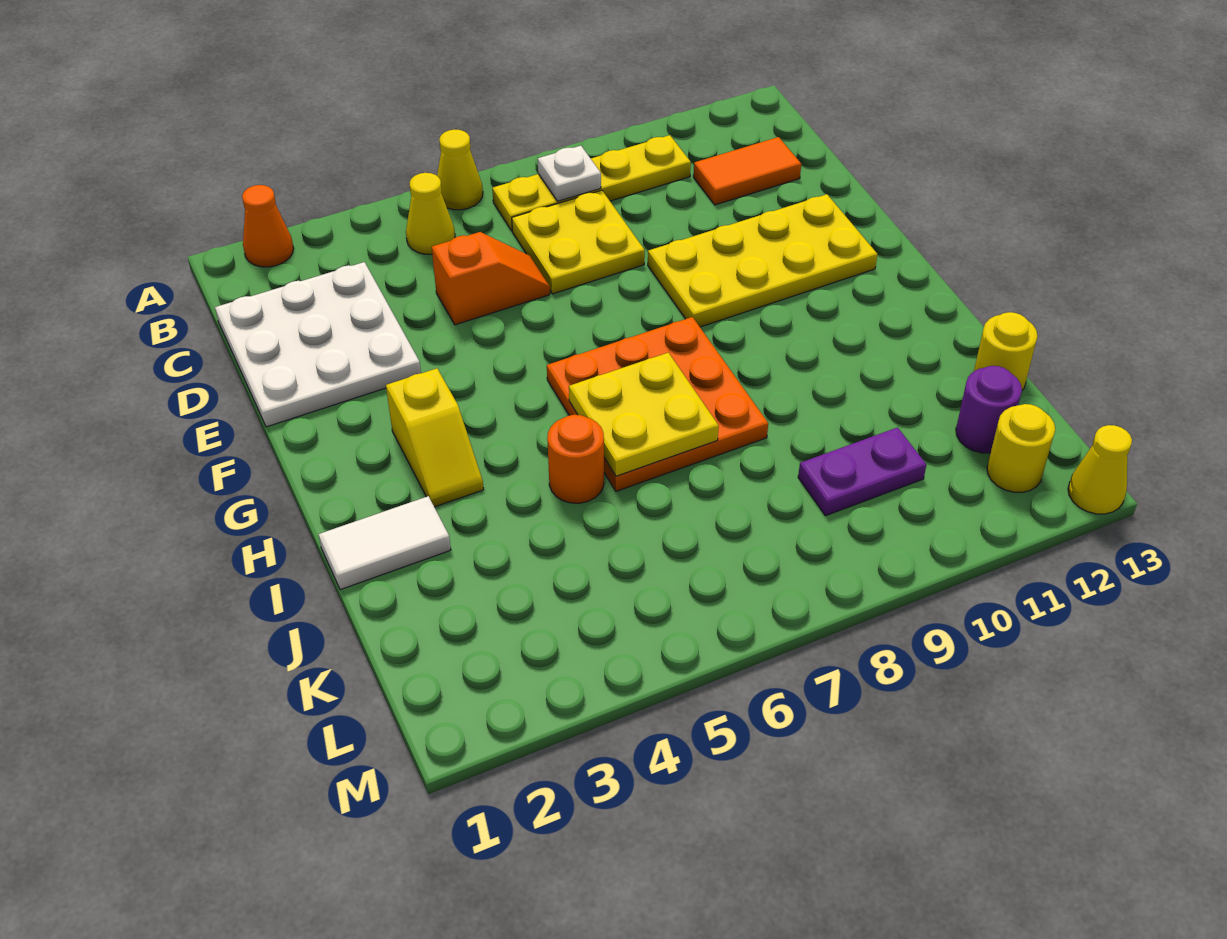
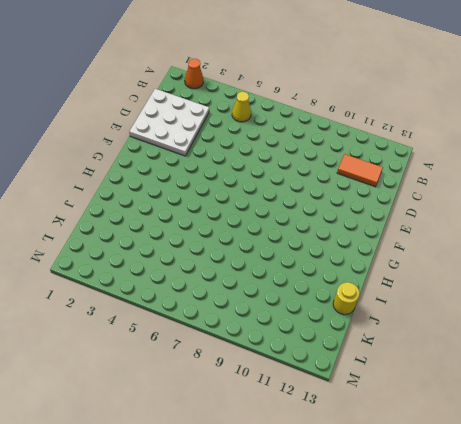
none -> yellow cone A6 level 1
none -> yellow plate B7:B10 level 1
none -> yellow plate C7:D8 level 1

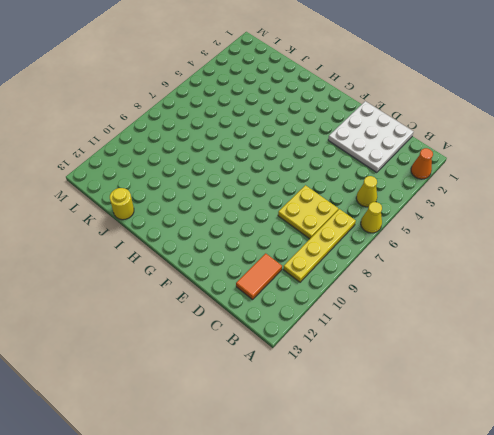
none -> orange slope D5:D6 level 1 top 5
none -> yellow plate E9:F12 level 1
none -> yellow slope G3:H3 level 1 top G

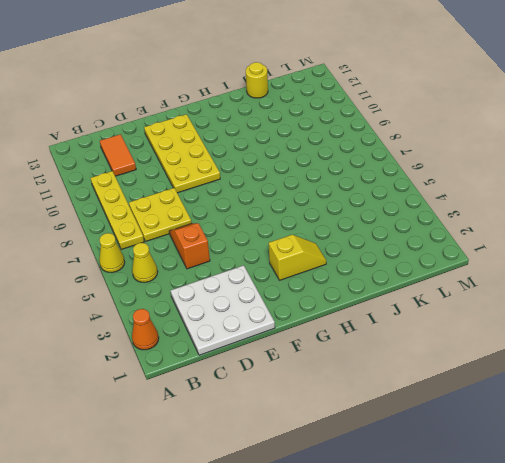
none -> orange plate G6:I8 level 1
none -> white tile I1:I2 level 1
none -> orange round brick I5 level 1

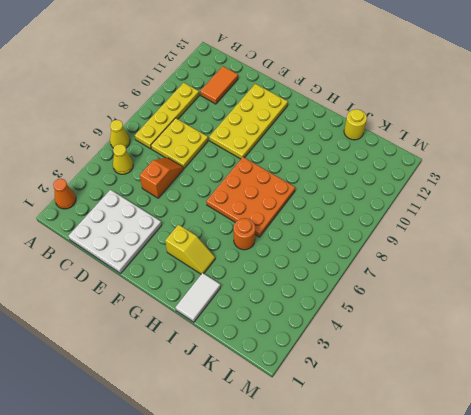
none -> purple plate K9:K10 level 1
none -> purple round brick K12 level 1
none -> yellow round brick L12 level 1

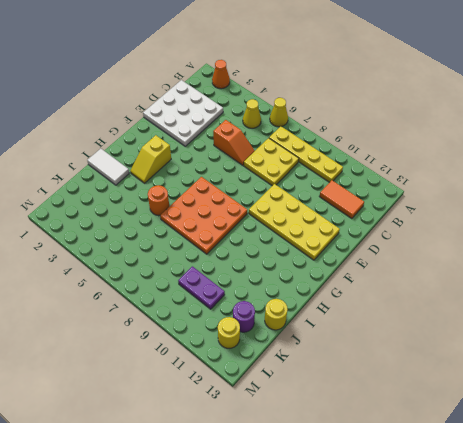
none -> yellow cone M13 level 1
none -> white plate B8 level 2
none -> yellow plate H6:I7 level 2

